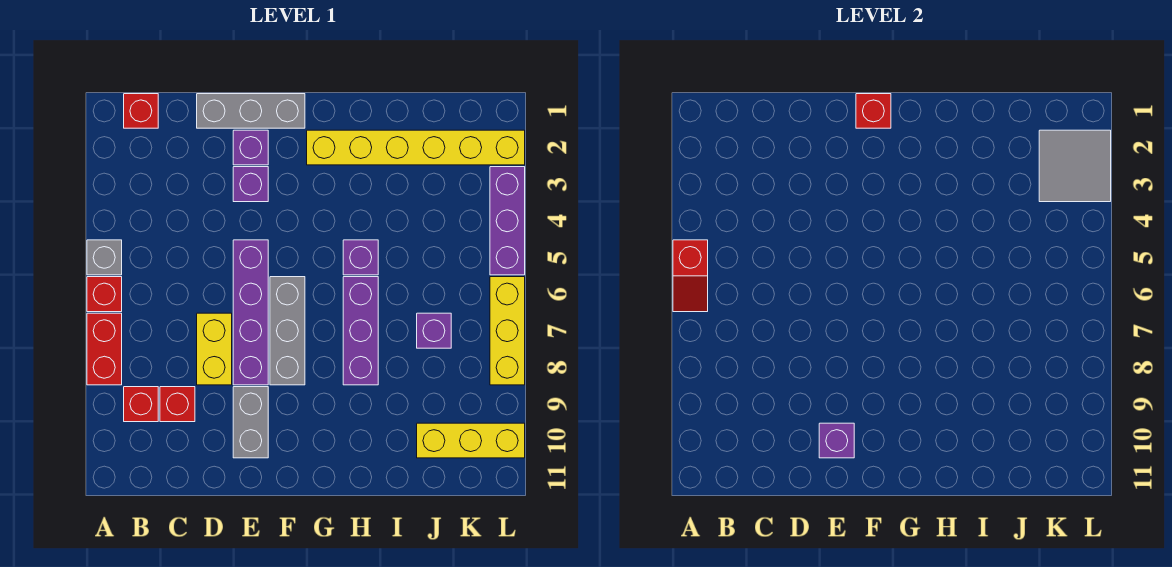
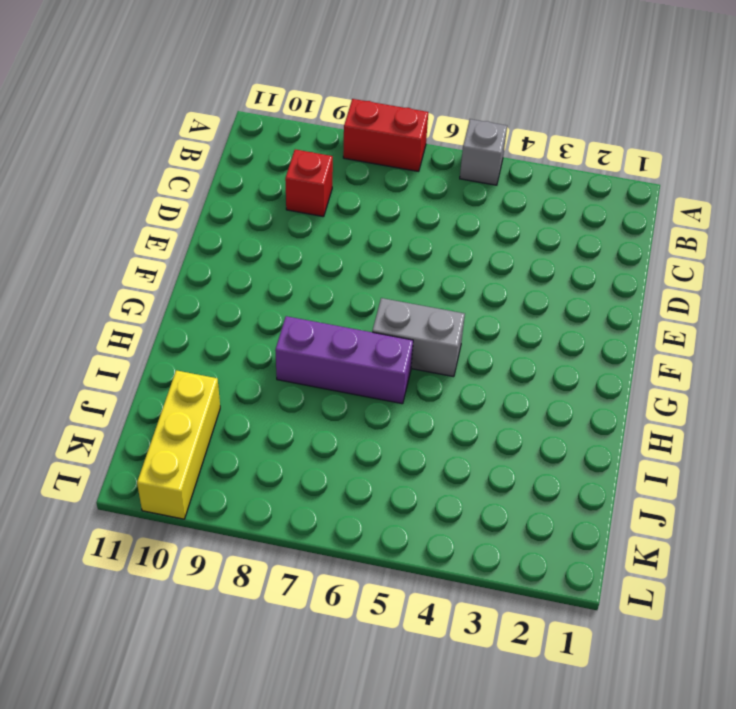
grey brick G5:G6 level 1 -> grey brick E9:E10 level 1
none -> red brick A6 level 1
none -> red brick B1 level 1
none -> red brick B9 level 1

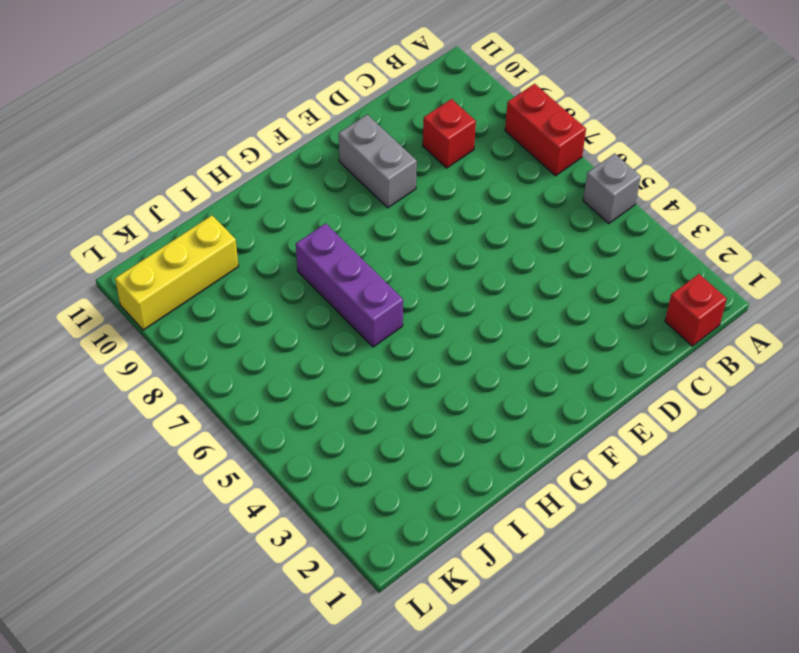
none -> red brick A6 level 1
none -> red brick B9 level 1
none -> grey brick D1:F1 level 1

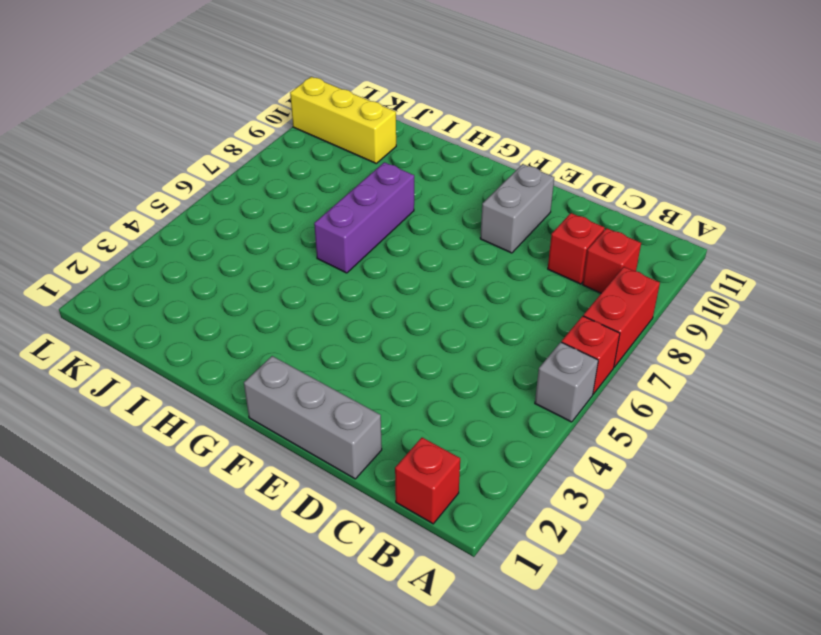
none -> yellow brick D7:D8 level 1
none -> purple brick E2 level 1
none -> purple brick E3 level 1

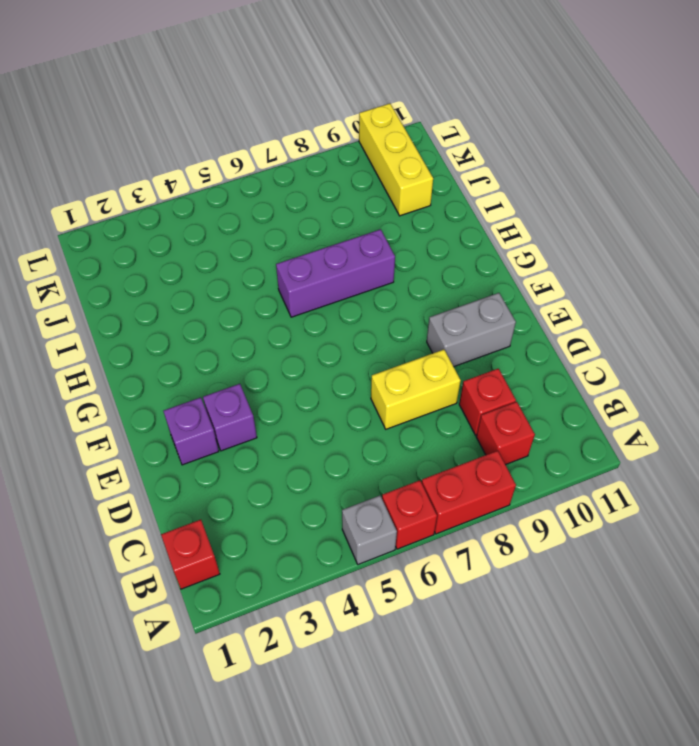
none -> grey brick D1:F1 level 1
none -> purple brick E5:E8 level 1
none -> grey brick F6:F8 level 1

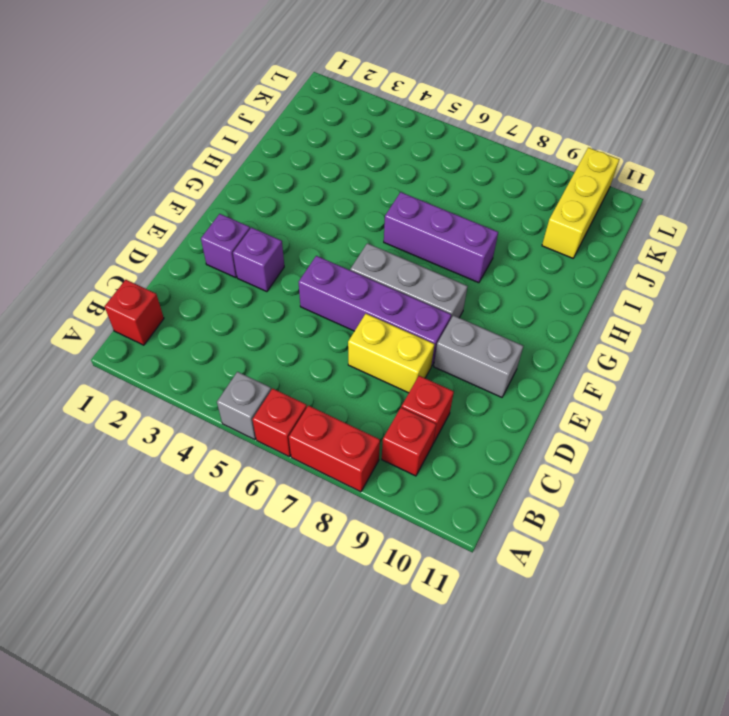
none -> grey brick D1:F1 level 1
none -> yellow brick G2:L2 level 1
none -> purple brick H5 level 1

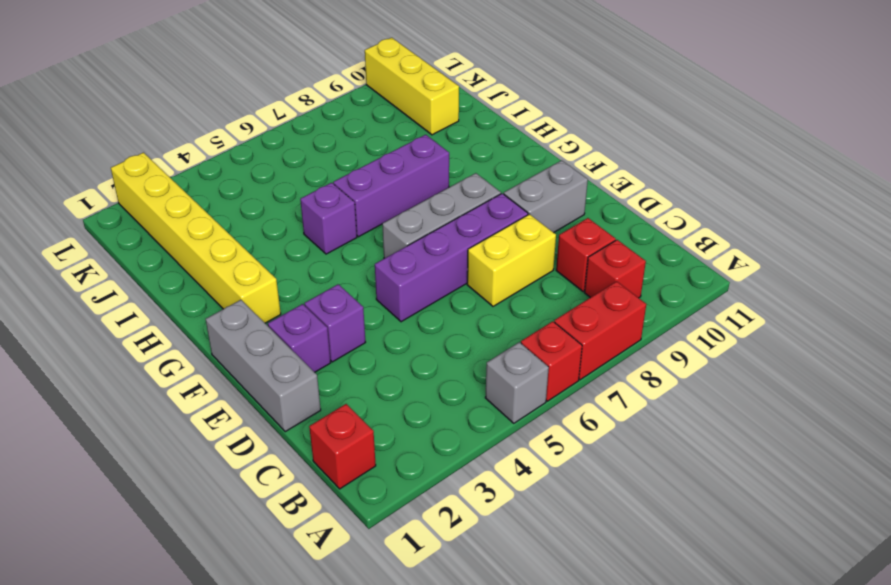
none -> purple brick J7 level 1
none -> purple brick L3:L5 level 1
none -> yellow brick L6:L8 level 1

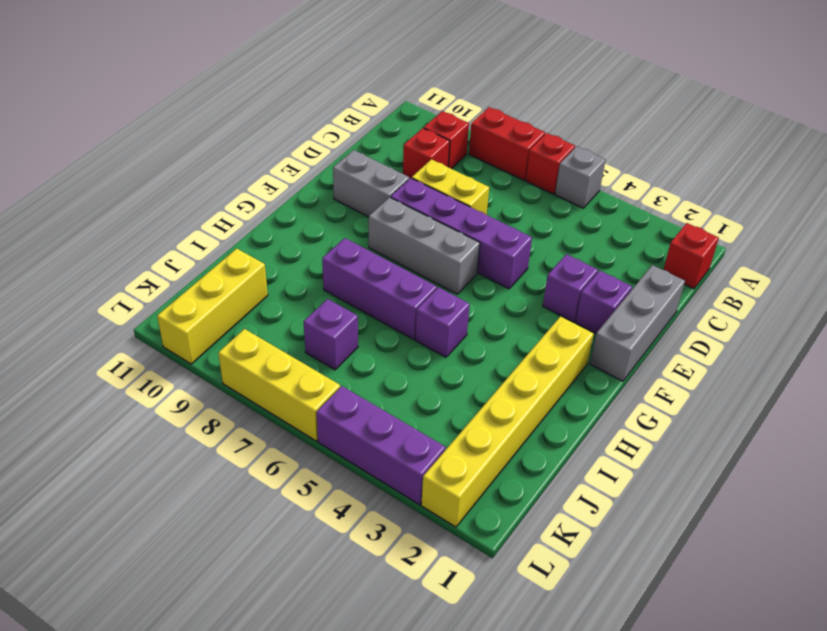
none -> red slope A5:A6 level 2 top 5
none -> purple brick E10 level 2
none -> red brick F1 level 2

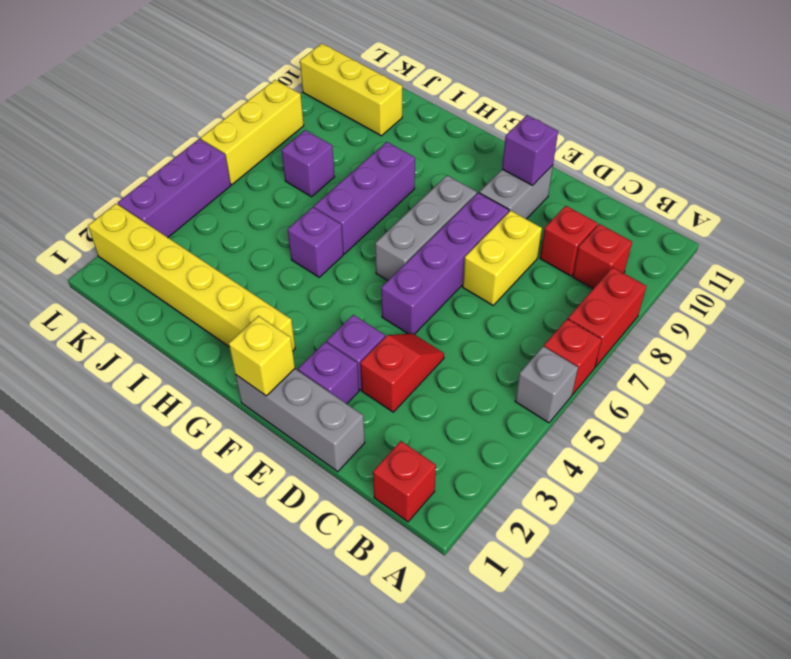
red slope D3:D4 level 1 top 3 -> red slope A5:A6 level 2 top 5
yellow brick F1 level 2 -> red brick F1 level 2
none -> grey tile K2:L3 level 2

